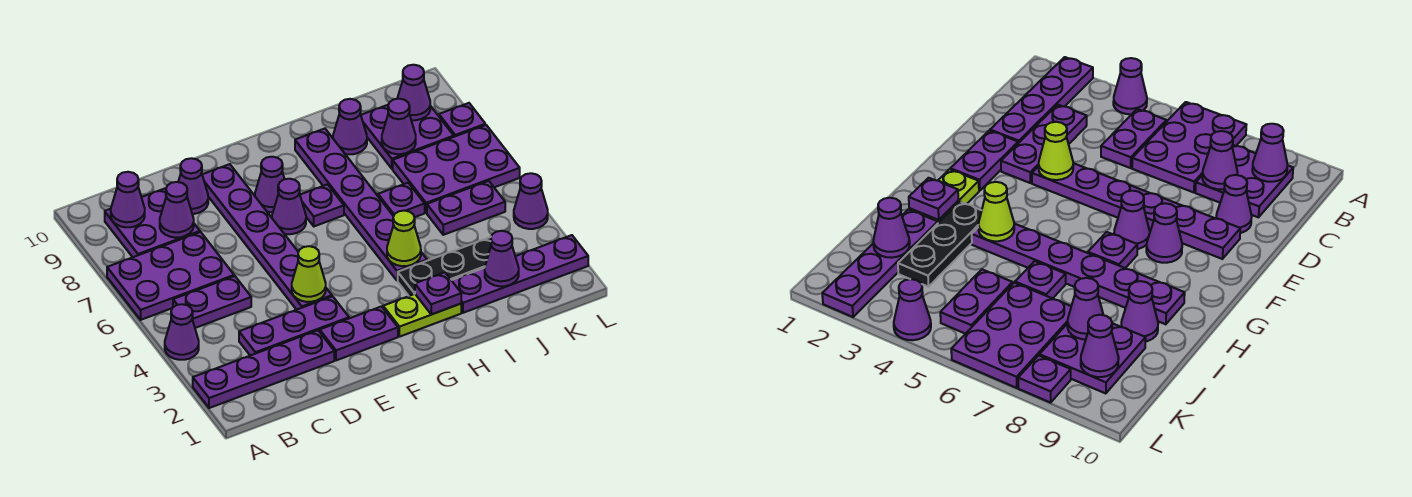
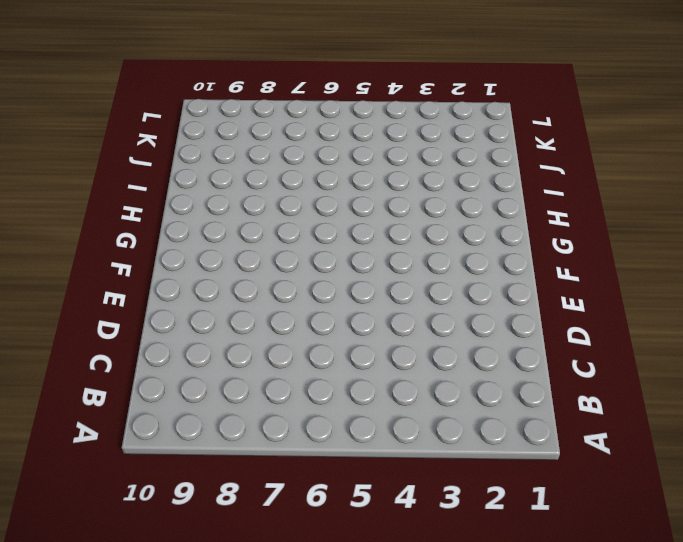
none -> purple plate A2:D2 level 1
none -> purple cone A4 level 1
none -> purple plate A6:C7 level 1
none -> purple plate B5:C5 level 1

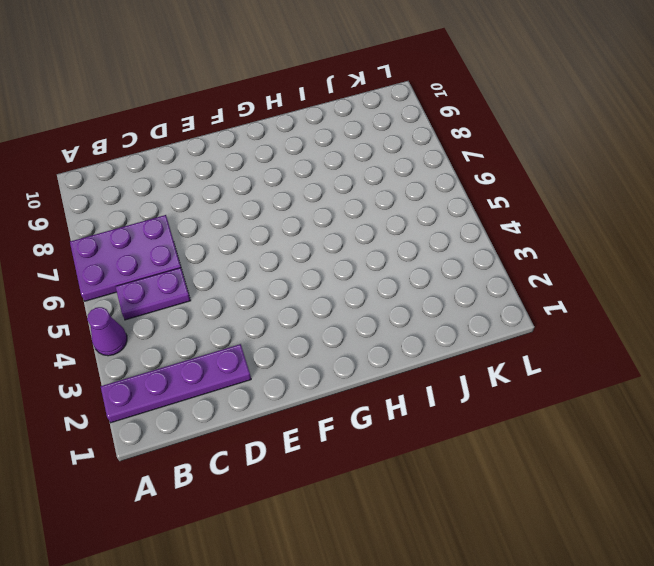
none -> purple plate B8:C9 level 1
none -> purple plate C3:E3 level 1
none -> purple cone D9 level 1
none -> purple plate E2:F2 level 1

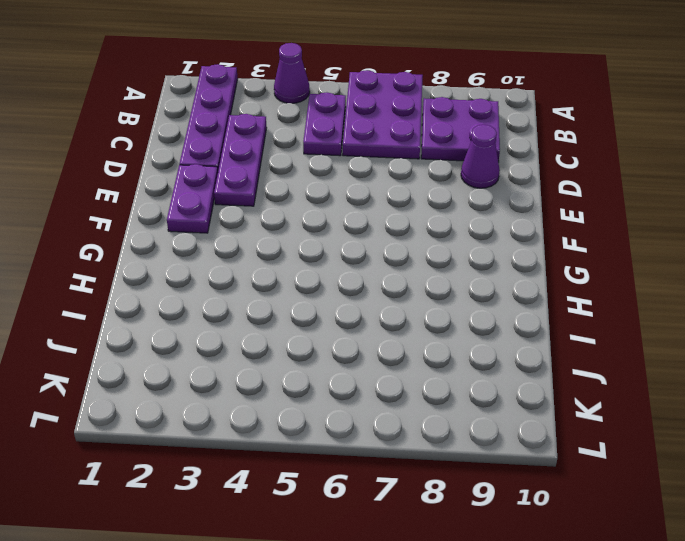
none -> purple plate E4:E9 level 1
none -> purple cone F7 level 1
none -> purple cone F8 level 1
none -> lime plate G2:H2 level 1

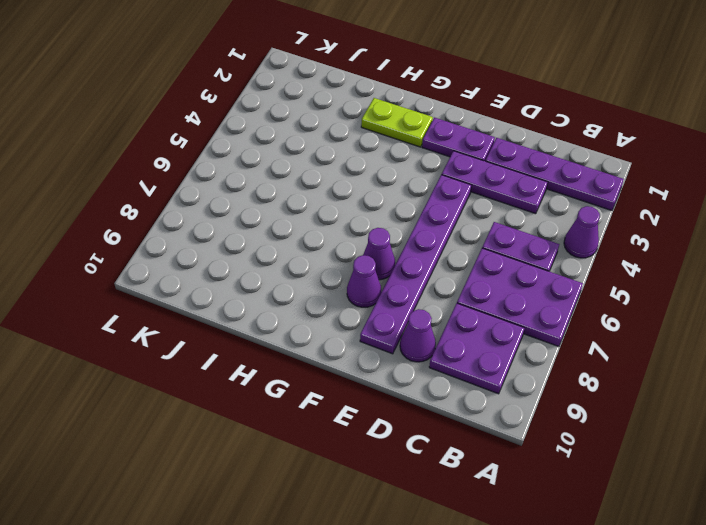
none -> purple plate G7 level 1
none -> black plate H3:J3 level 1
none -> purple plate H4:H9 level 1
none -> purple plate I2:L2 level 1

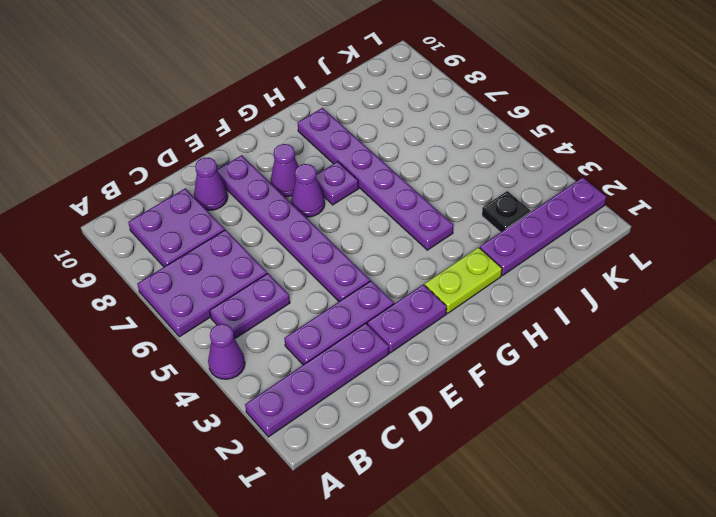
black plate J3 level 1 -> black plate H3:J3 level 1
none -> purple plate I6 level 1
none -> purple cone I9 level 1
none -> purple plate J5:K5 level 1
none -> purple plate J6:L7 level 1

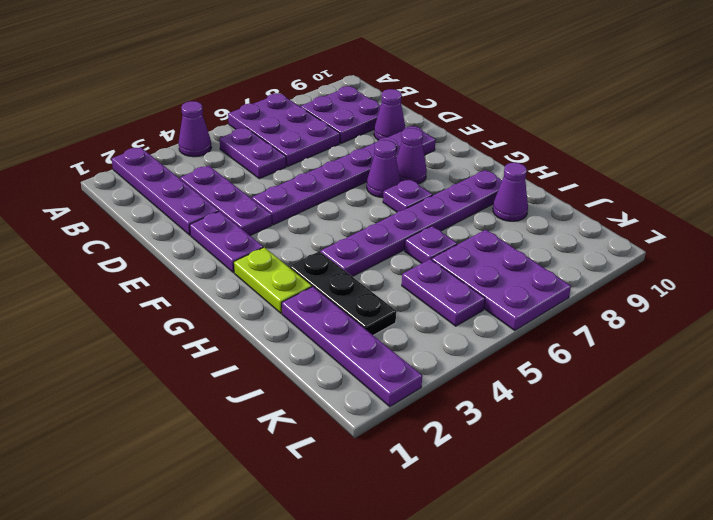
none -> purple plate J8:K9 level 1
none -> purple cone L4 level 1
none -> purple plate L8 level 1
none -> purple cone B9 level 2

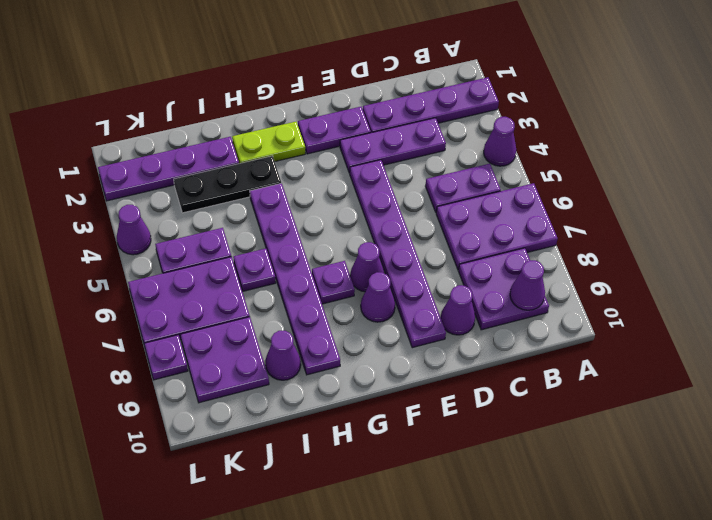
none -> purple cone C8 level 2
none -> lime cone E4 level 2
none -> purple plate H2 level 2
none -> lime cone H4 level 2

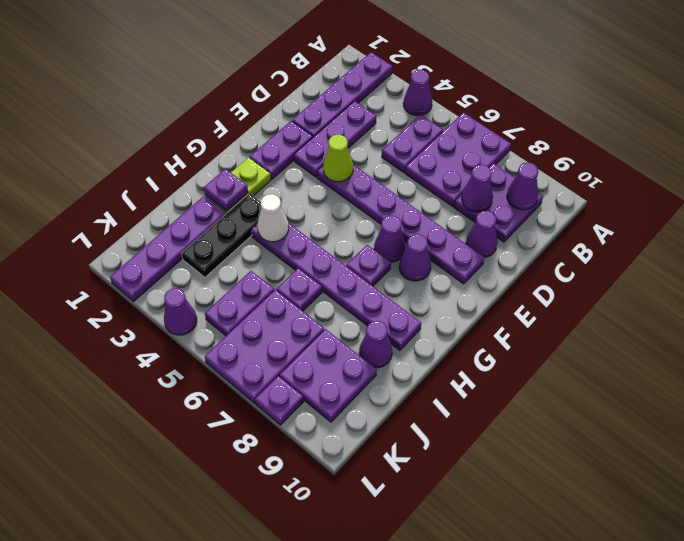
white cone H4 level 2 -> lime cone H4 level 2
none -> purple cone J2 level 2
none -> purple cone J8 level 2
none -> purple cone K9 level 2

